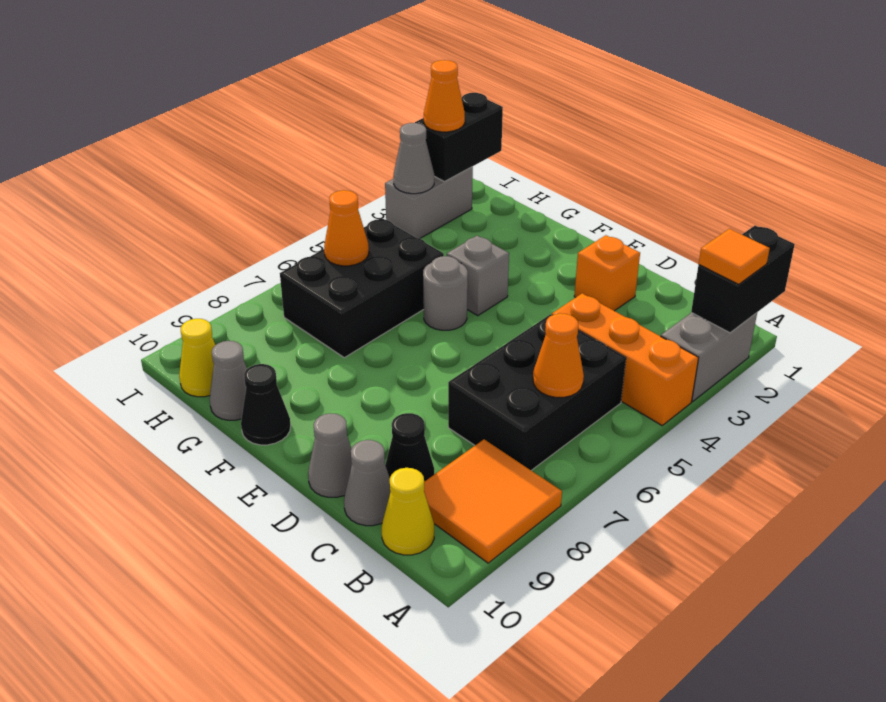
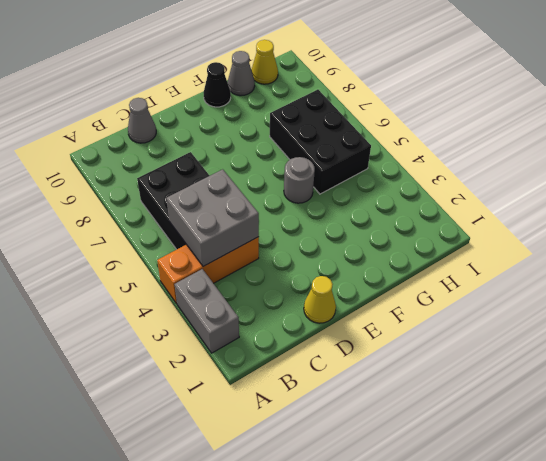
grey brick B4:C5 level 2 -> none
yellow cone D1 level 1 -> yellow cone B10 level 1
none -> orange tile A8:B9 level 1
none -> black cone C9 level 1
none -> orange brick D2 level 1

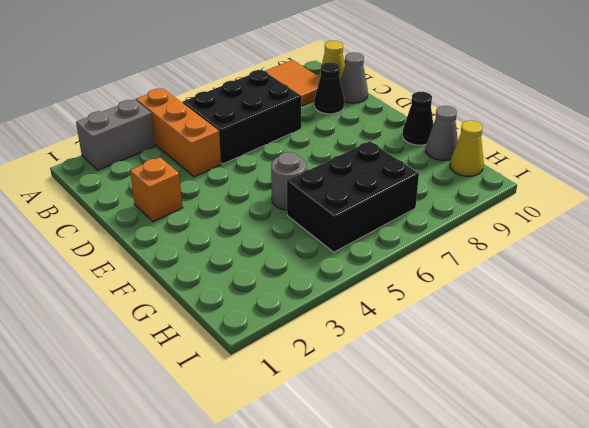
none -> grey cone D10 level 1
none -> grey brick F4 level 1
none -> grey brick I2:I3 level 1

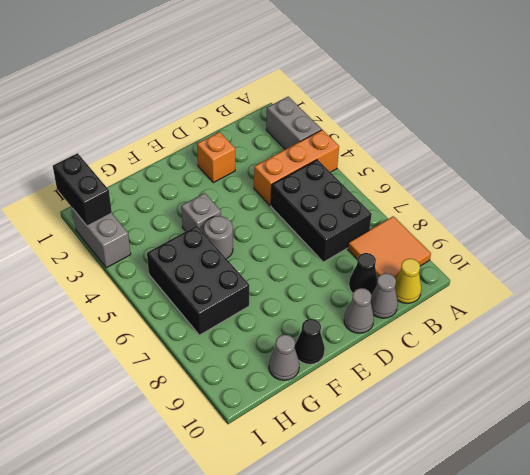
none -> yellow cone H10 level 1
none -> black brick A1:A2 level 2
none -> orange cone B6 level 2

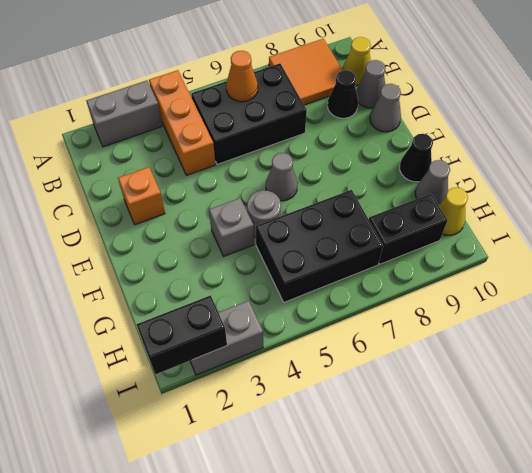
grey cone E6 level 1 -> grey cone I3 level 2
black brick H8:H9 level 1 -> black brick A1:A2 level 2
none -> orange cone H6 level 2
none -> orange tile A2 level 3
none -> orange cone I2 level 3

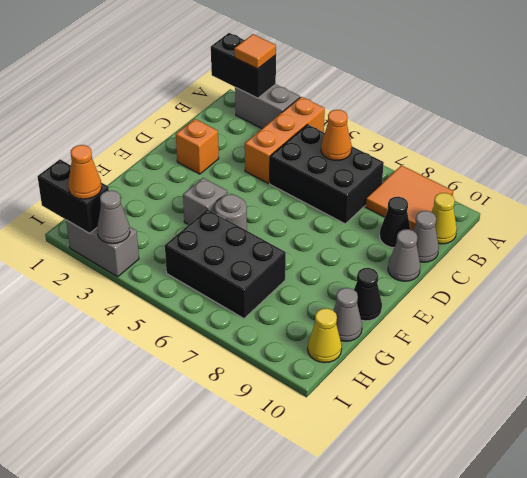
none -> orange cone H6 level 2

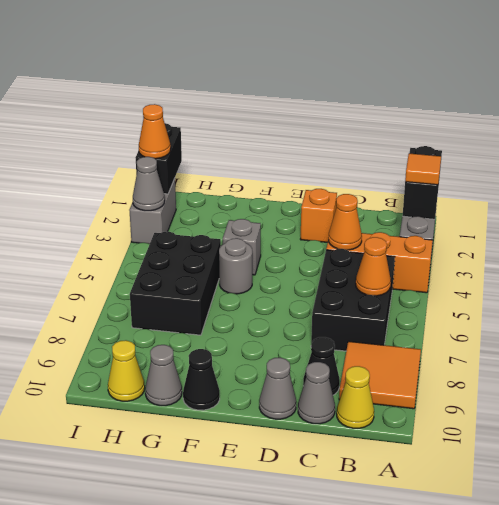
orange cone C4 level 2 -> orange cone H6 level 2

